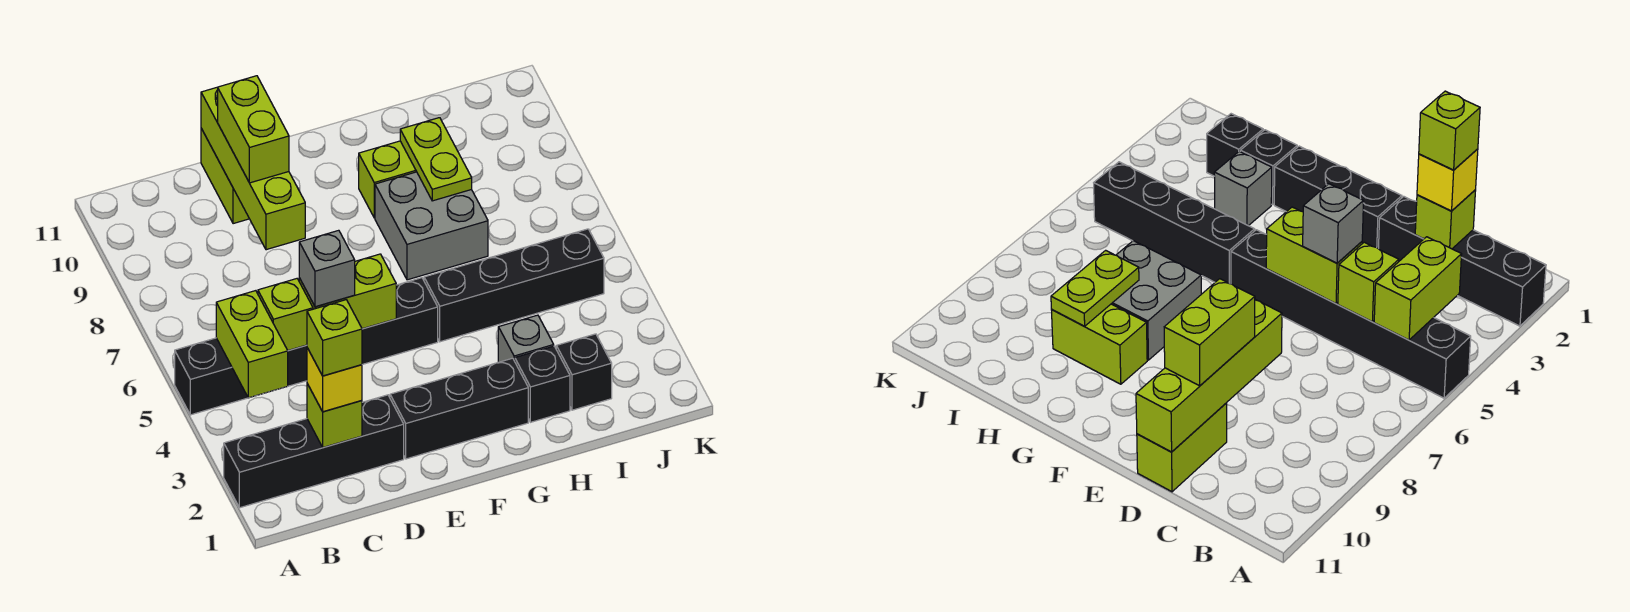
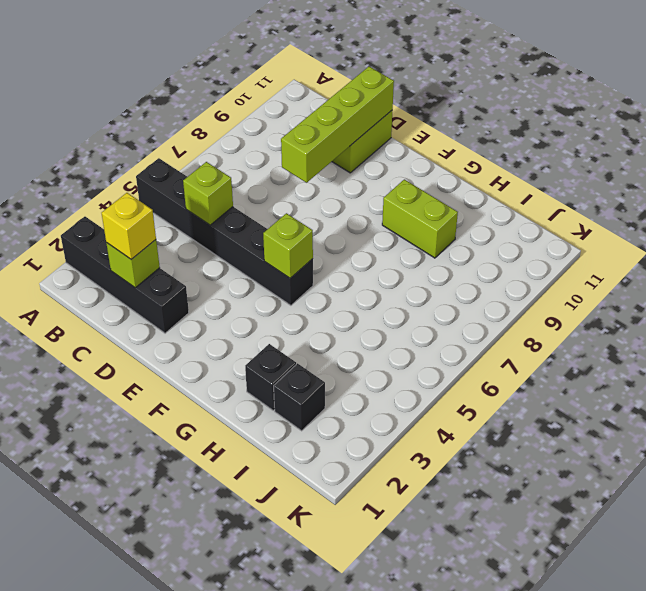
lime brick F5 level 2 -> lime brick C2 level 4
none -> black brick E2:G2 level 1
none -> black brick G5:J5 level 1
none -> grey brick G7:H8 level 1

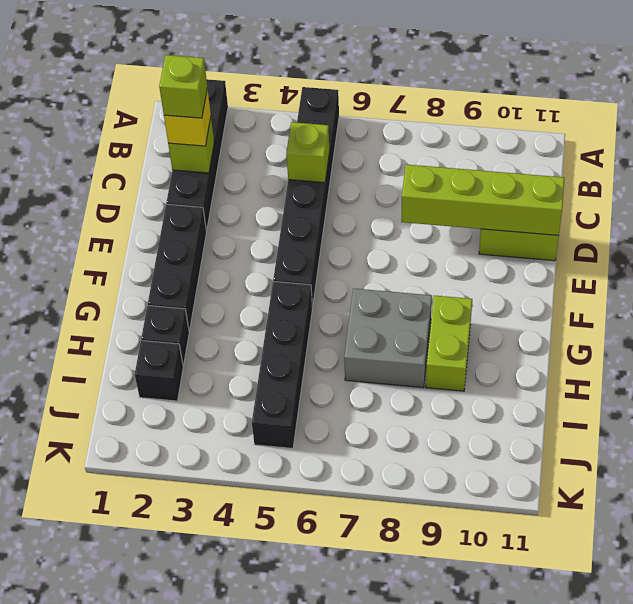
none -> grey brick H3 level 1
none -> lime brick B4:B5 level 2
none -> lime brick D5:E5 level 2

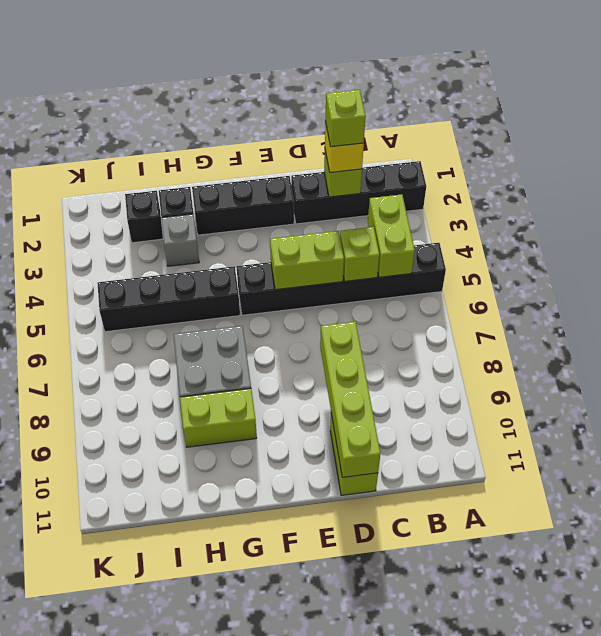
none -> lime plate H8:H9 level 2
none -> grey brick D5 level 3
none -> lime brick D9:D10 level 3

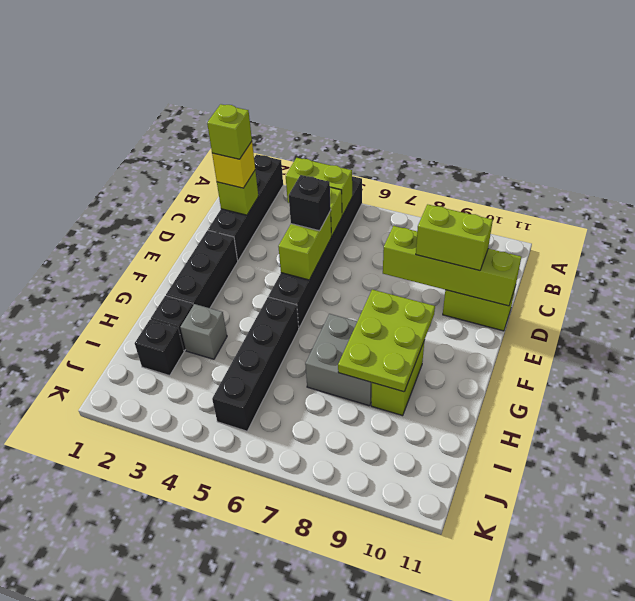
black brick D5 level 3 -> grey brick D5 level 3
lime plate F8:H9 level 2 -> lime plate H8:H9 level 2

